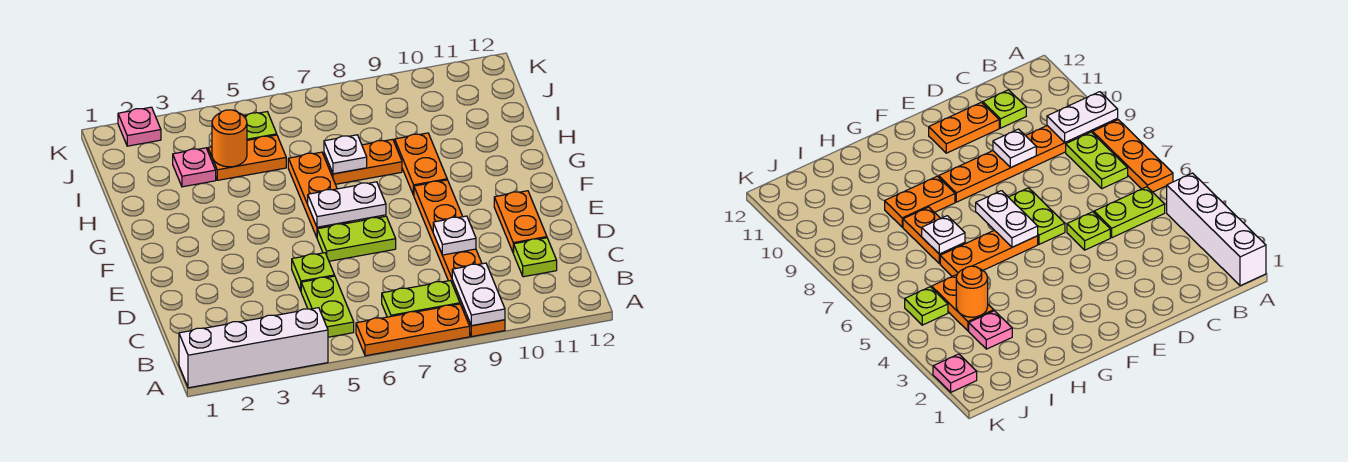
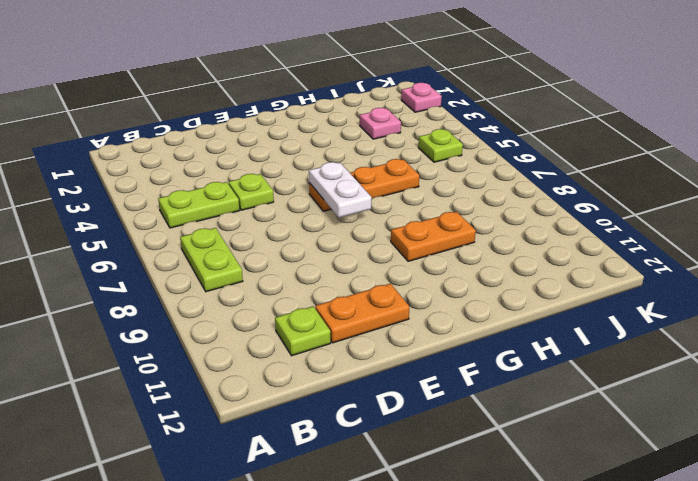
none -> white brick A1:A4 level 1
none -> orange plate A6:A8 level 1
none -> orange plate A9:F9 level 1

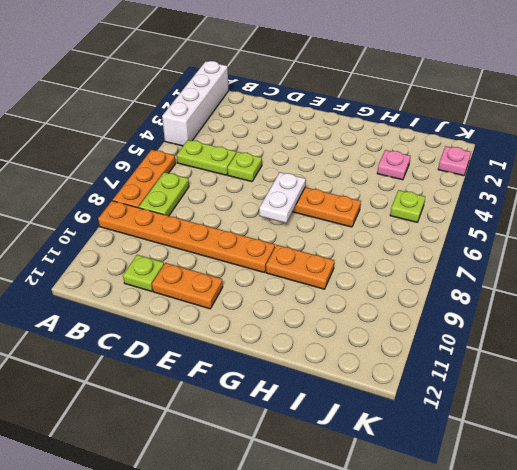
none -> lime plate E6:E7 level 1
none -> orange plate H7:H8 level 1
none -> orange plate I4:I5 level 1

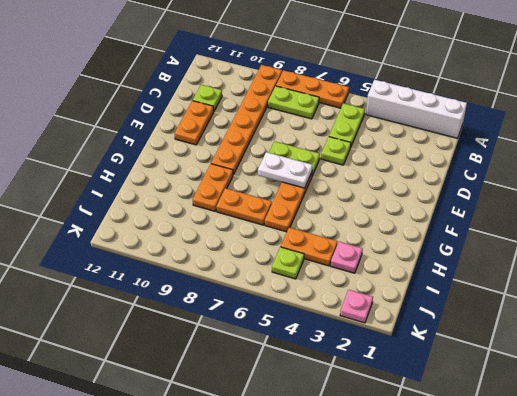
none -> white plate A9:B9 level 2
none -> white plate D9 level 2
none -> white plate H7 level 2

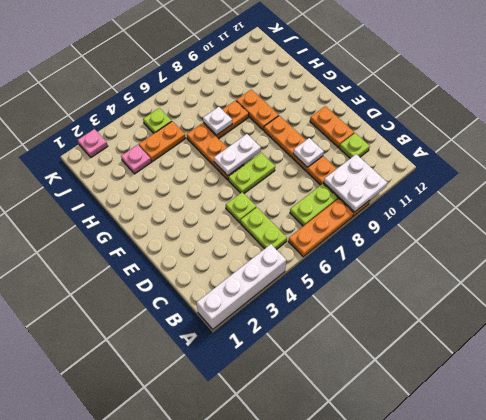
white plate A9:B10 level 2 -> white plate A9:B9 level 2
none -> orange round brick I4 level 2

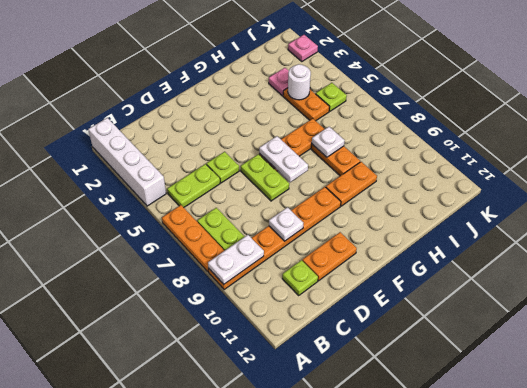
white round brick I4 level 2 -> orange round brick I4 level 2

